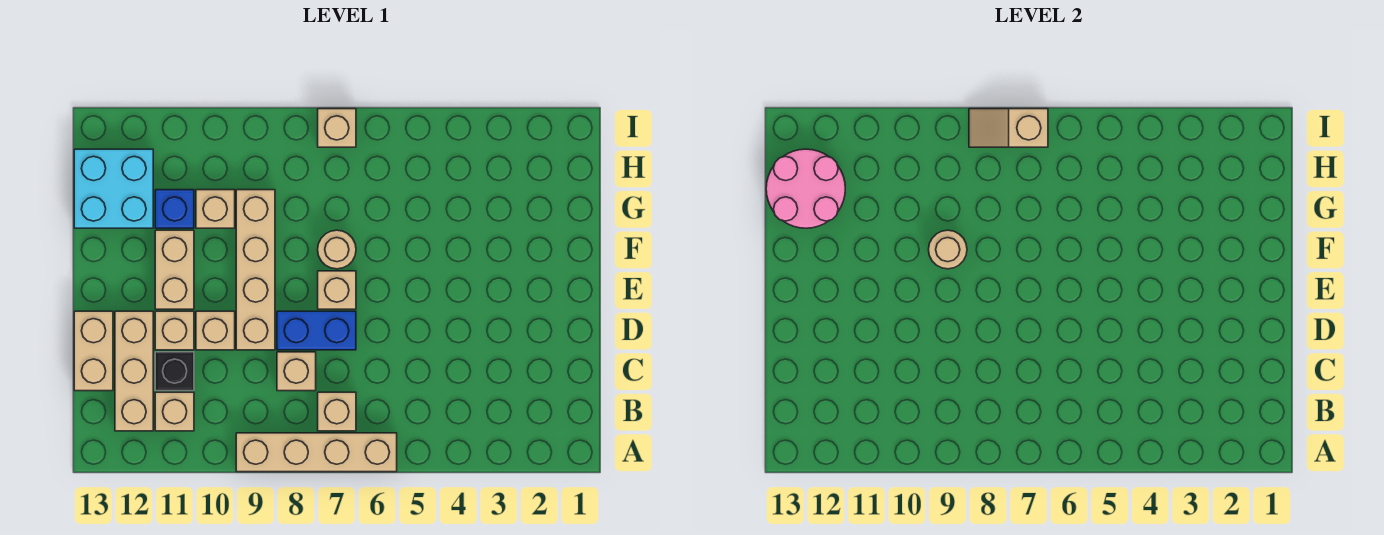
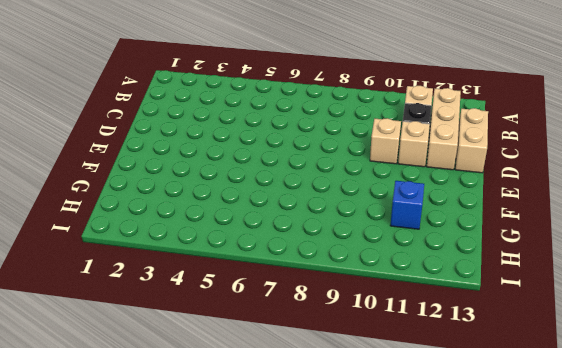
none -> tan brick A6:A9 level 1
none -> tan brick B7 level 1
none -> tan brick C8 level 1

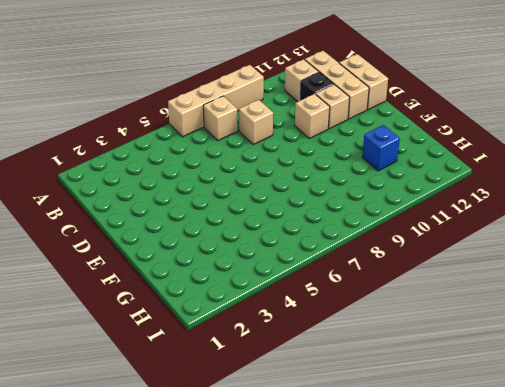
none -> blue brick D7:D8 level 1
none -> tan brick D9:G9 level 1
none -> tan brick E7 level 1

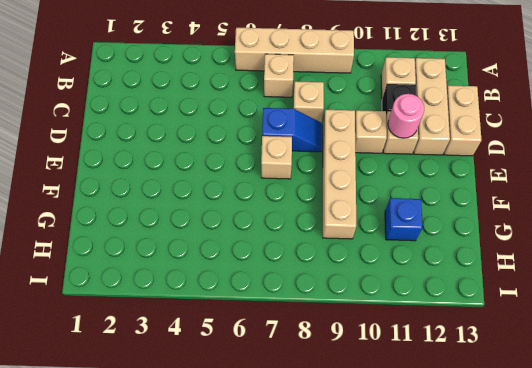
blue slope D7:D8 level 1 top 7 -> blue brick D7:D8 level 1
pink round brick D11 level 2 -> none
none -> tan brick E11:F11 level 1
none -> tan round brick F7 level 1
none -> tan brick G10 level 1

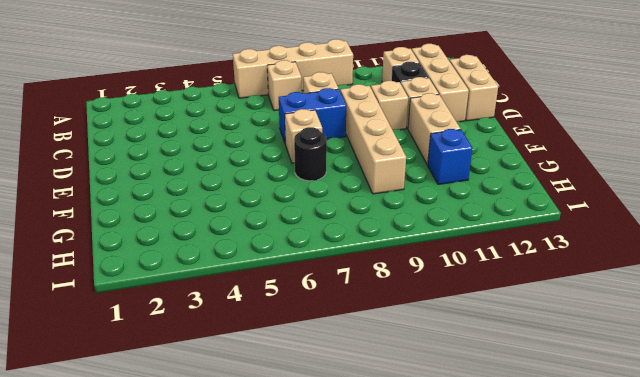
black round brick F7 level 1 -> tan round brick F7 level 1
none -> tan brick G10 level 1
none -> cyan brick G12:H13 level 1
none -> tan brick I7 level 1

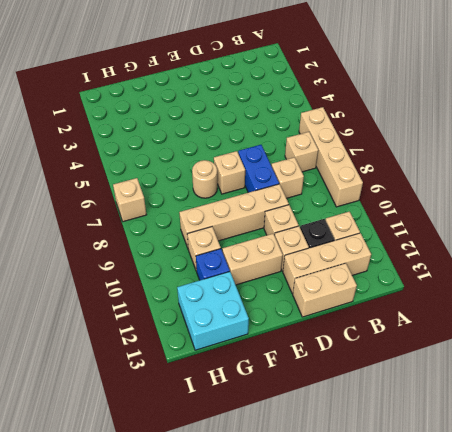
none -> tan round brick F9 level 2
none -> pink round brick G12:H13 level 2
none -> tan slope I7:I8 level 2 top 7

